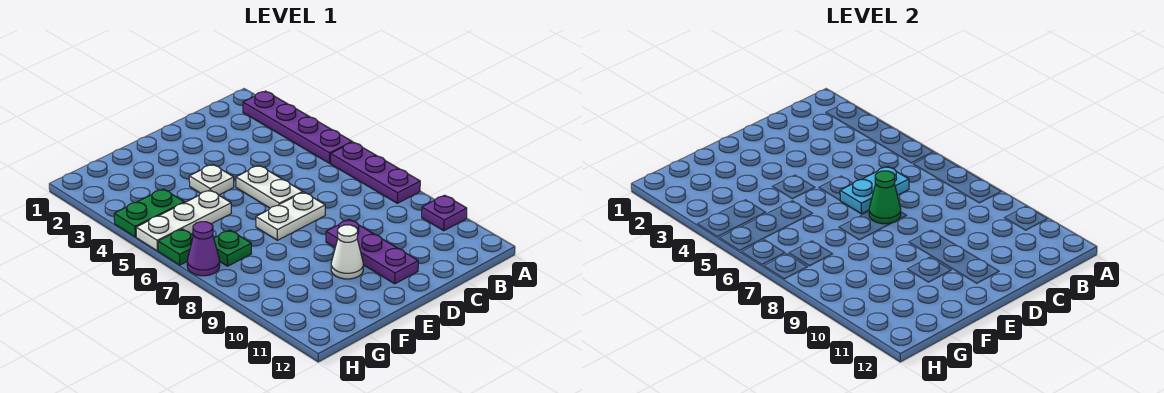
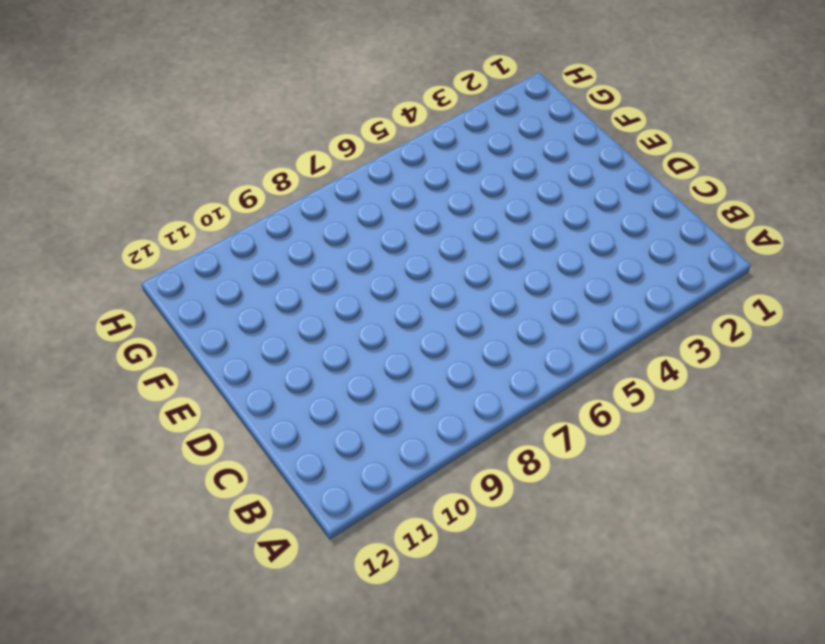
none -> purple plate A2:A5 level 1
none -> purple plate A6:A8 level 1
none -> purple plate A10 level 1

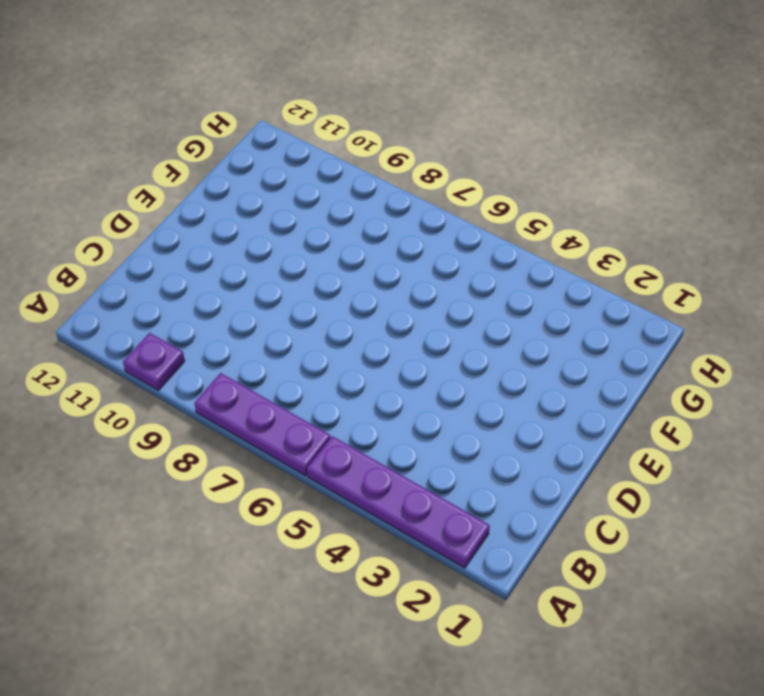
none -> white plate D5:D6 level 1
none -> white plate D7:E7 level 1
none -> purple plate D9:D11 level 1

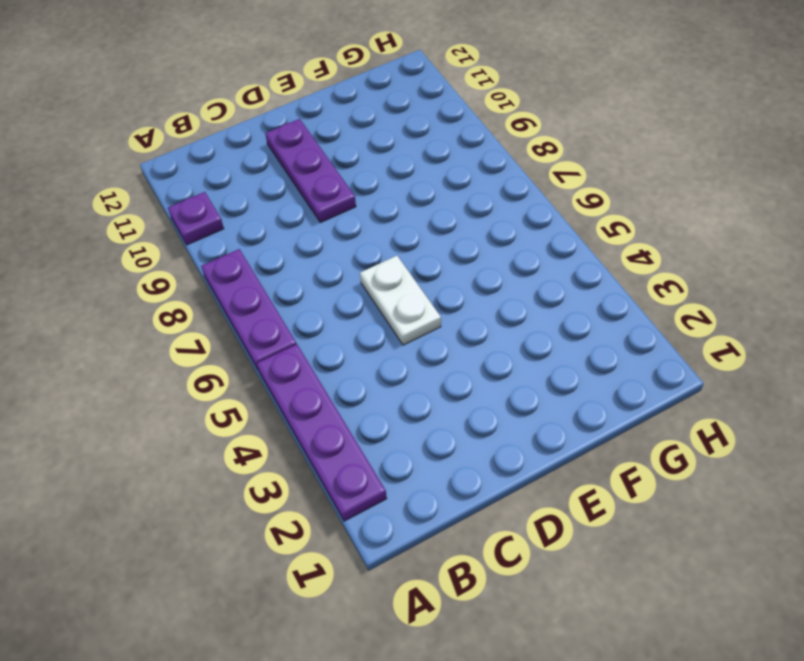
none -> white plate D7:E7 level 1
none -> white plate E4 level 1
none -> white cone E10 level 1

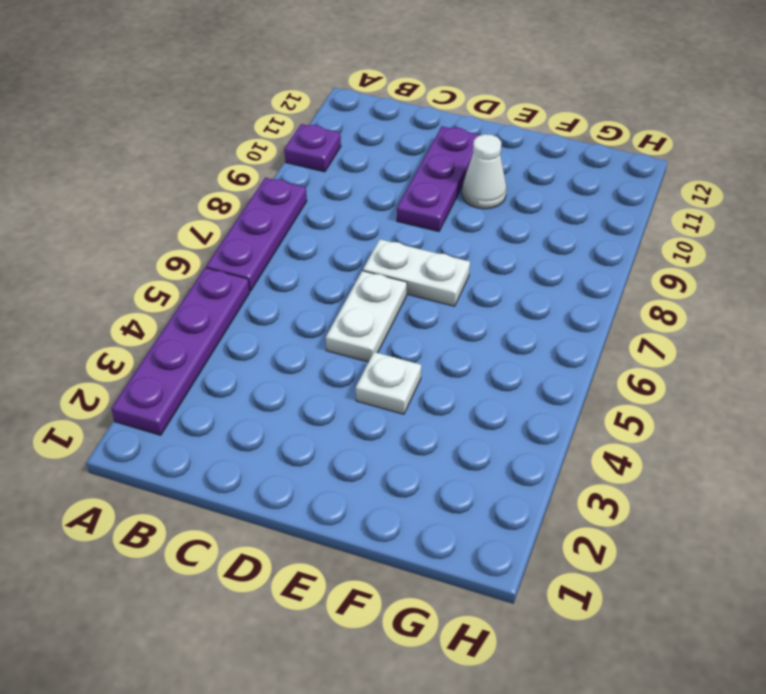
none -> white plate F5:H5 level 1
none -> green plate G4:H4 level 1
none -> green plate G7 level 1

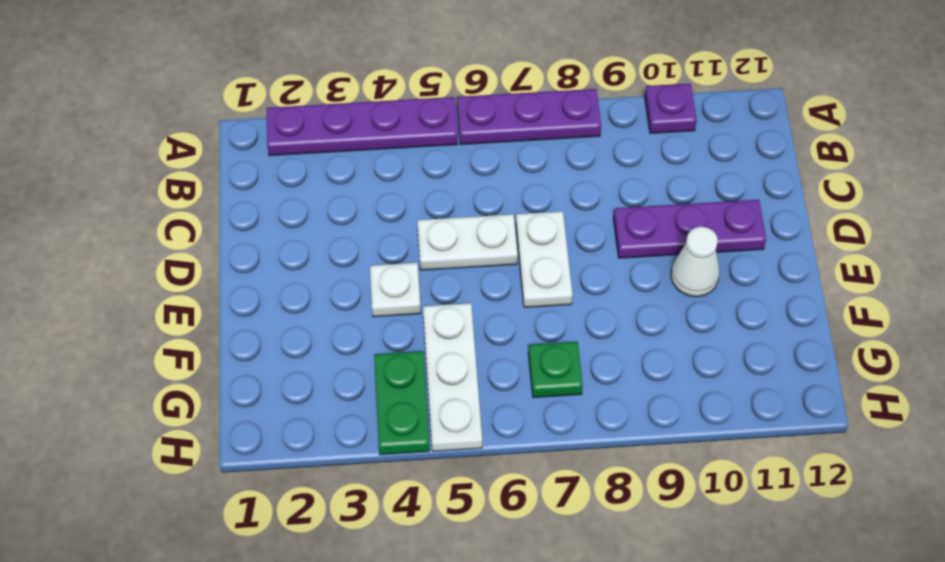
none -> green plate H6 level 1
none -> purple cone H7 level 1
none -> cyan plate C6:D6 level 2

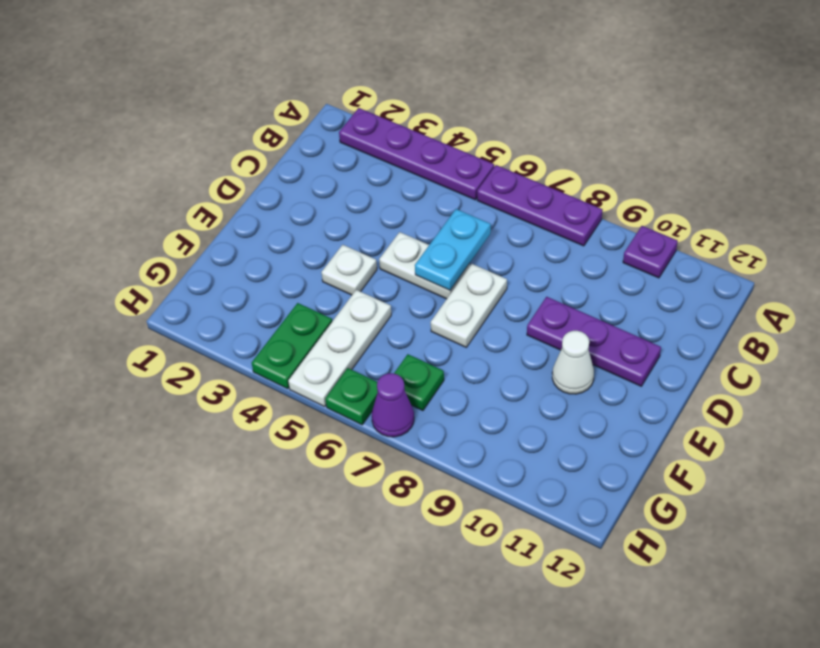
none -> green cone D7 level 2

